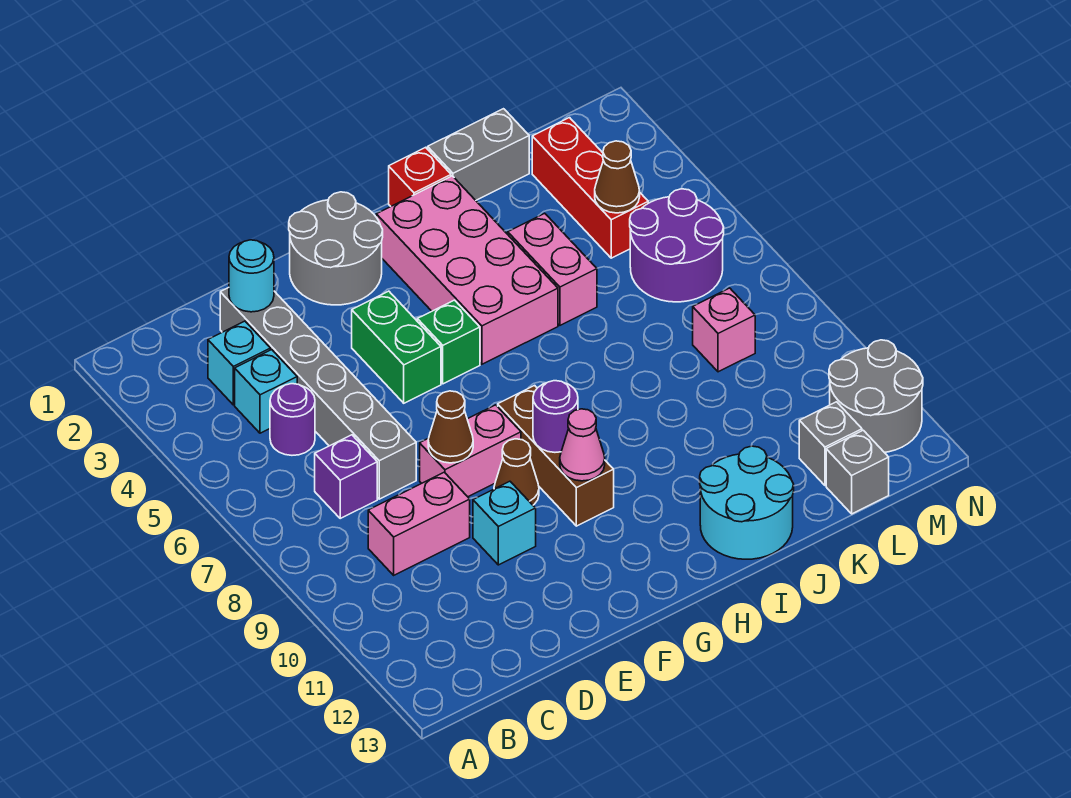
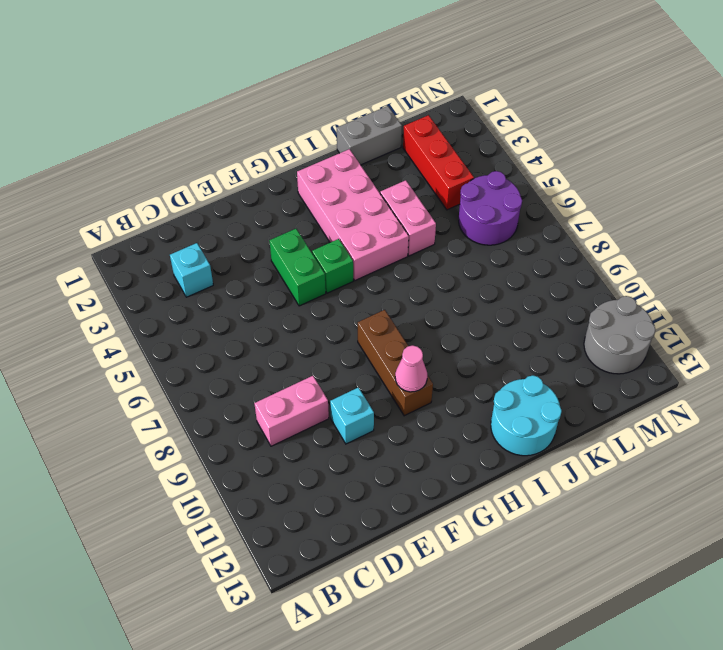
none -> cyan brick C4 level 1
none -> purple round brick C5 level 1
none -> purple brick C7 level 1

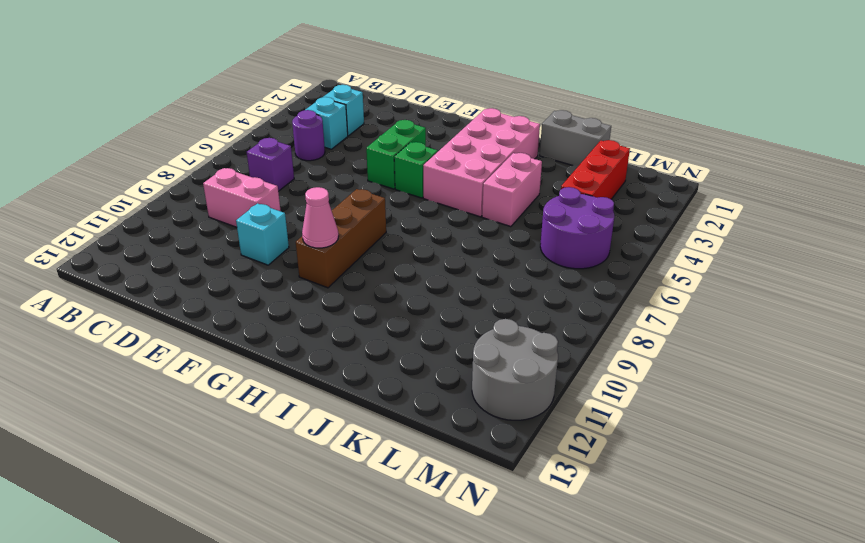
none -> grey brick D2:D7 level 1
none -> pink brick E8:F8 level 1
none -> grey round brick F1:G2 level 1

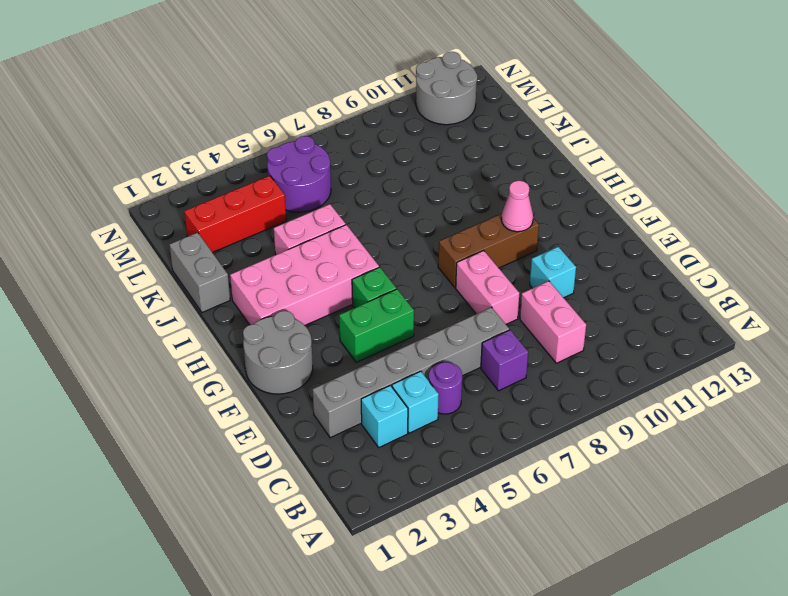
none -> brown cone F9 level 1
none -> red brick I1 level 1
none -> cyan round brick I12:J13 level 1

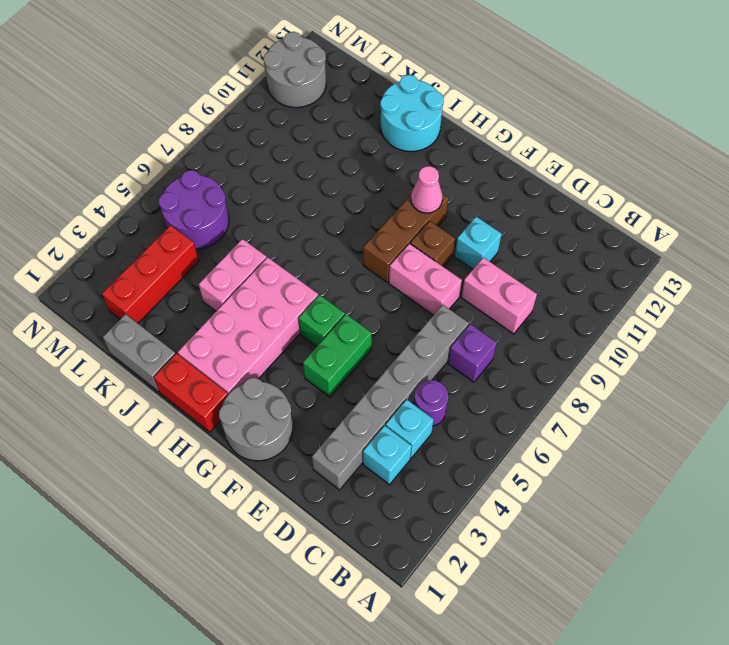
brown brick F9 level 1 -> brown cone F9 level 1
red brick H1:I1 level 1 -> red brick I1 level 1
none -> pink brick L8 level 1
none -> grey brick L12 level 1
none -> grey brick L13 level 1

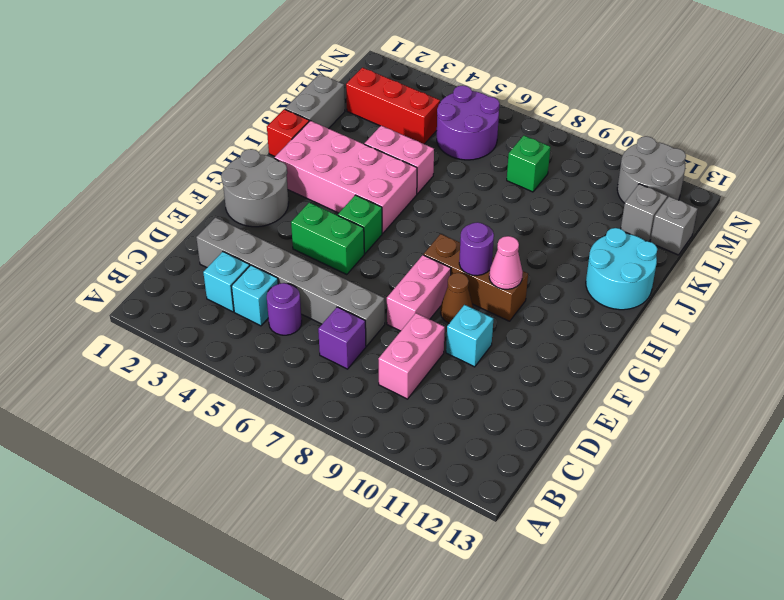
green brick L8 level 1 -> pink brick L8 level 1
none -> cyan round brick D2 level 2
none -> brown cone E8 level 2
none -> brown cone L4 level 2

